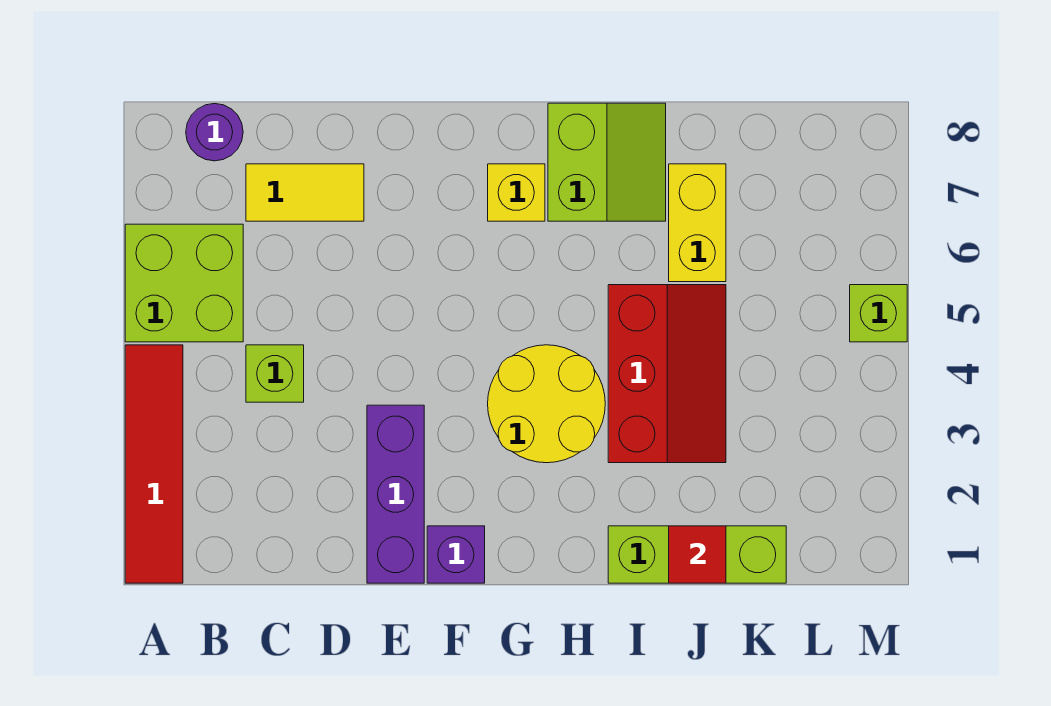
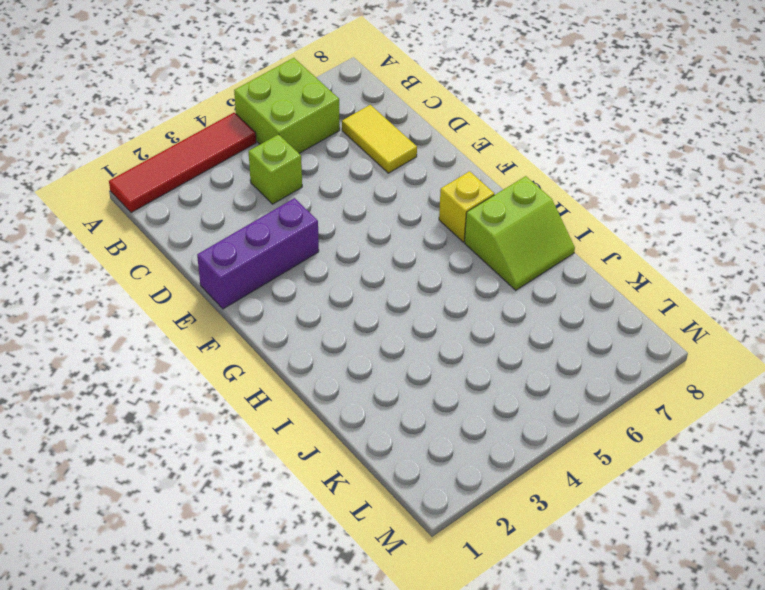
none -> purple round brick B8 level 1
none -> purple brick F1 level 1
none -> yellow round brick G3:H4 level 1

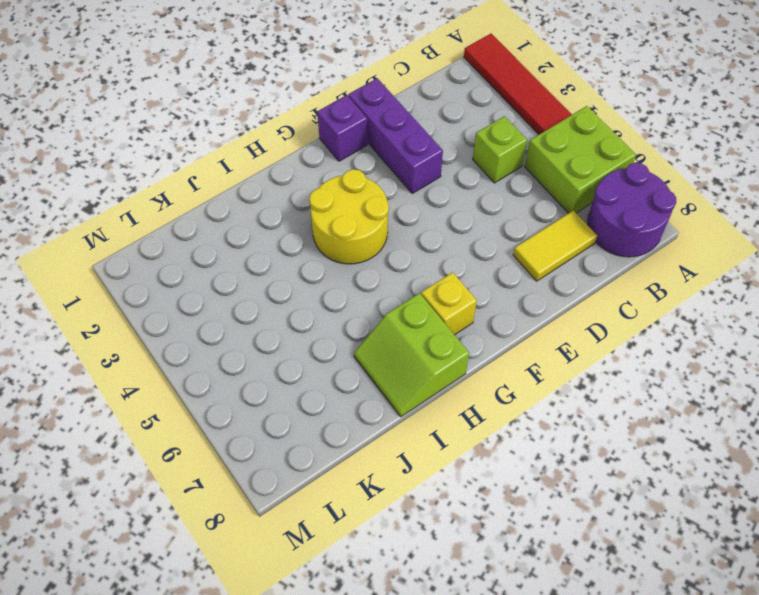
purple round brick A7:B8 level 1 -> purple round brick B8 level 1
none -> lime brick I1:K1 level 1
none -> red slope I3:J5 level 1 top I
none -> yellow brick J6:J7 level 1

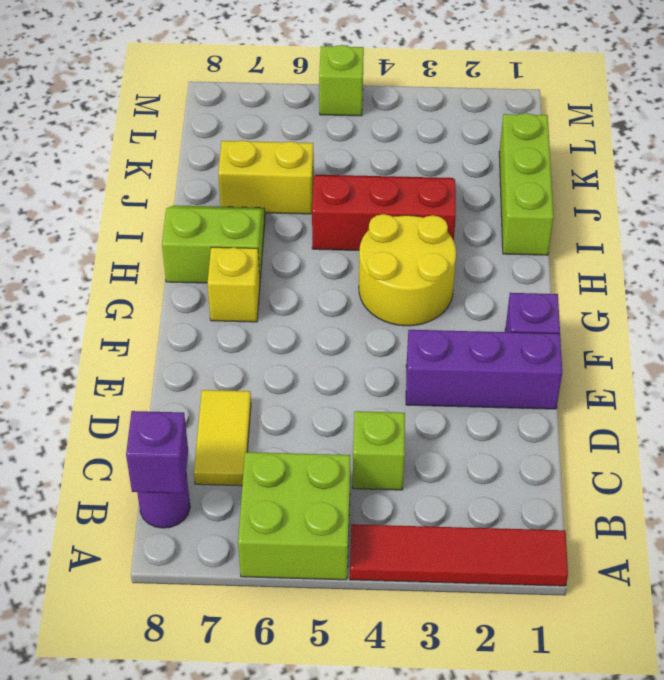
purple brick B8 level 2 -> none
none -> red tile J1 level 2

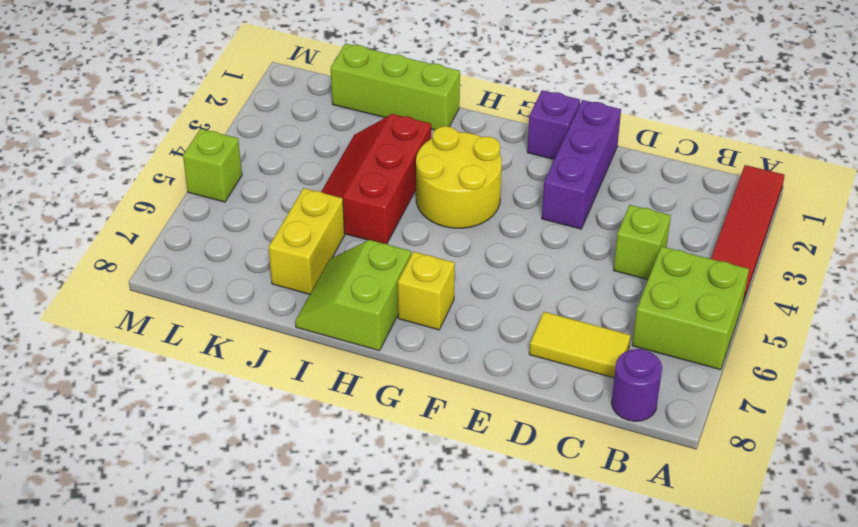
none -> red tile J1 level 2

